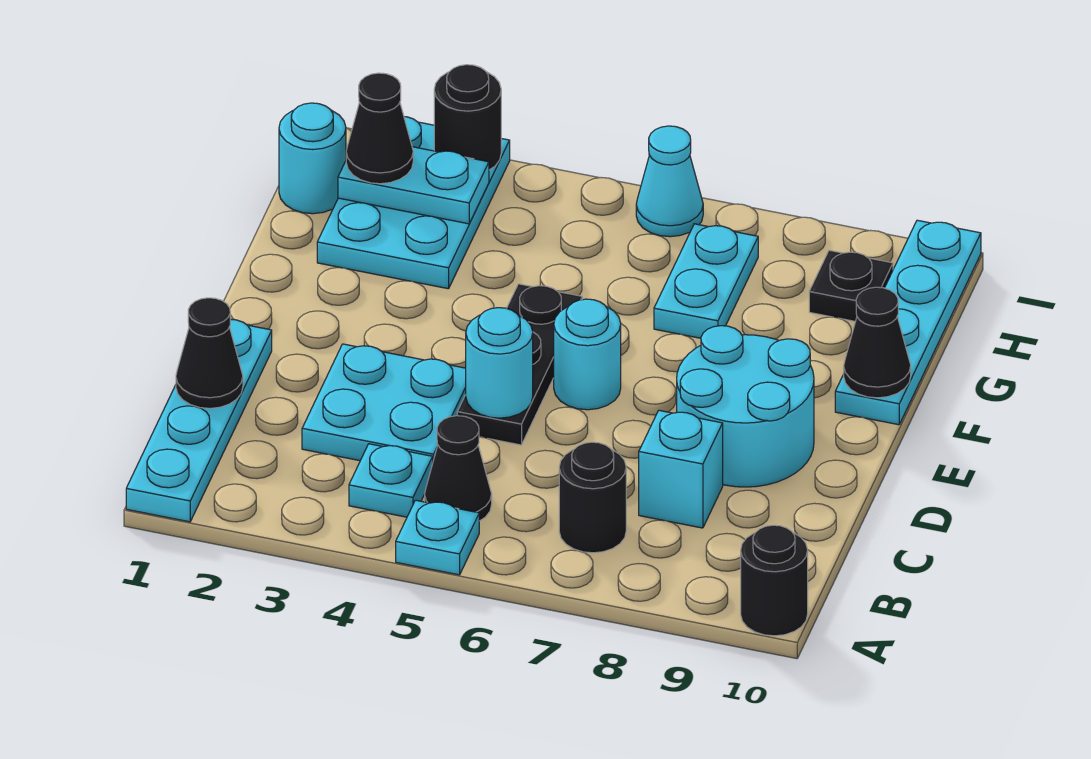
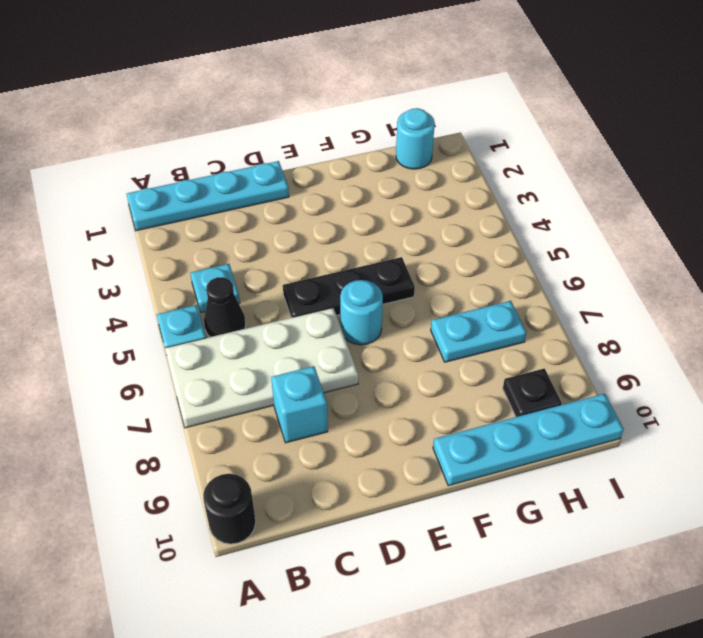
white plate A6:D7 level 1 -> black round brick B7 level 1
none -> cyan plate C3:D4 level 1
none -> cyan round brick D8:E9 level 1
none -> cyan plate G2:I3 level 1

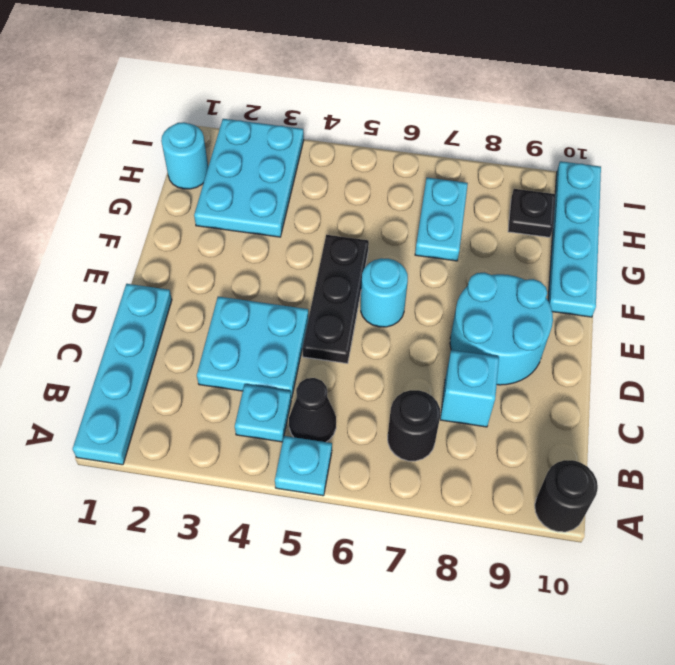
none -> cyan cone I6 level 1
none -> black cone C1 level 2
none -> cyan round brick D5 level 2

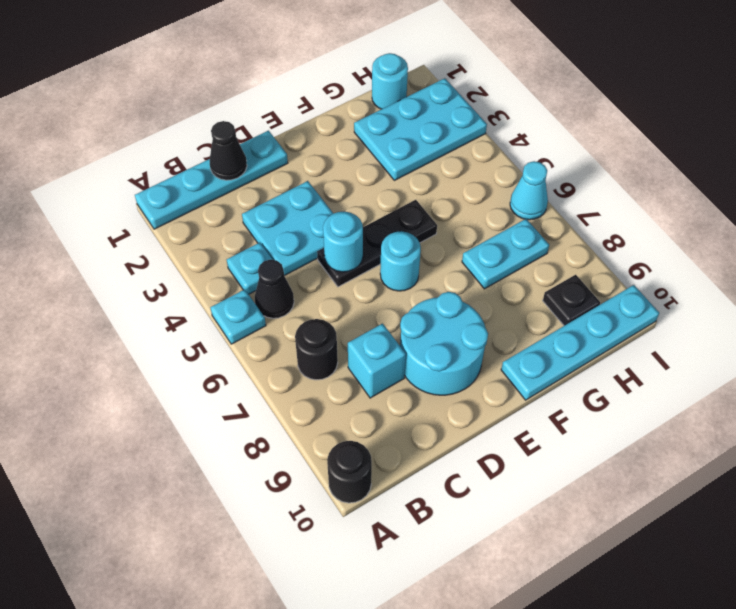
none -> black cone F10 level 2
none -> cyan plate H2:H3 level 2
none -> black round brick I3 level 2

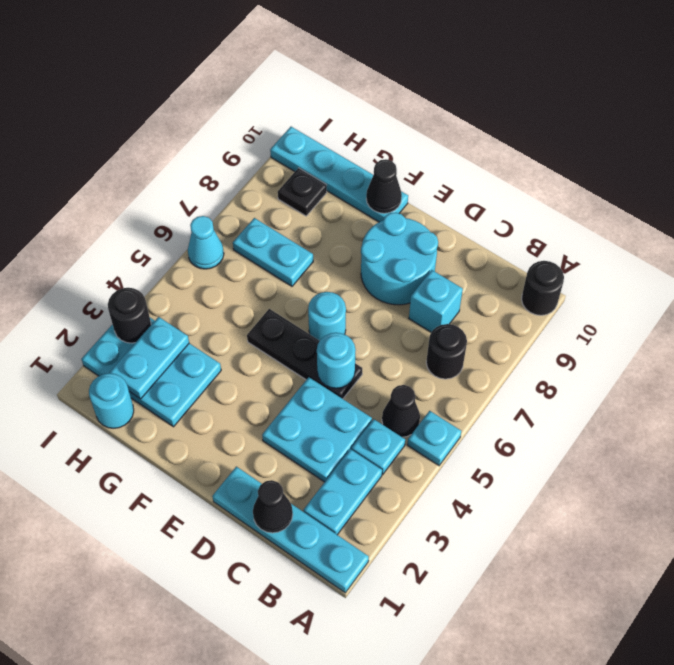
cyan plate B2:B3 level 1 -> none
none -> black cone H2 level 3

